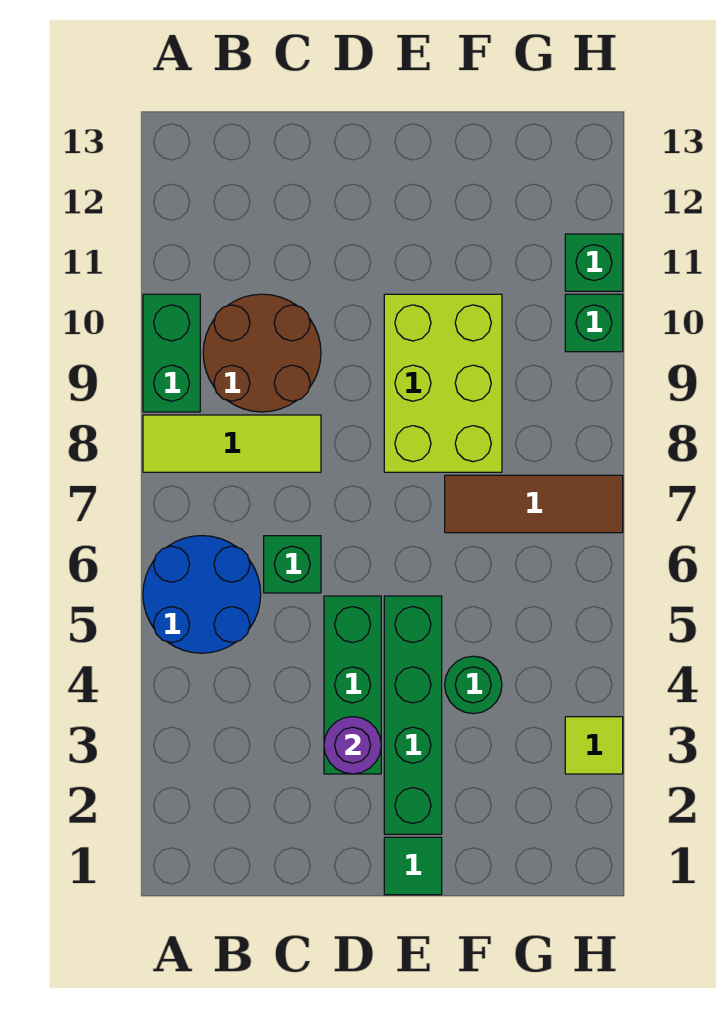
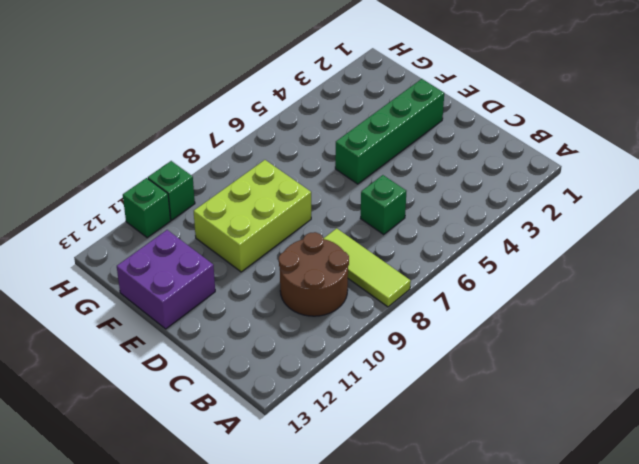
purple brick E12:F13 level 1 -> none
none -> blue round brick A5:B6 level 1
none -> green brick A9:A10 level 1
none -> green brick D3:D5 level 1

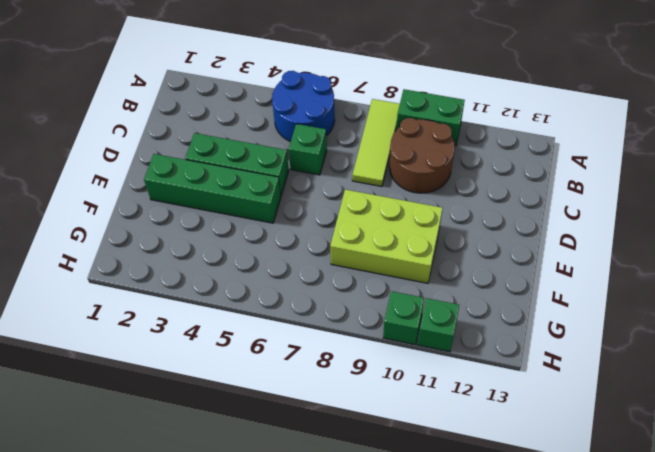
none -> green tile E1 level 1
none -> green round brick F4 level 1
none -> brown tile F7:H7 level 1

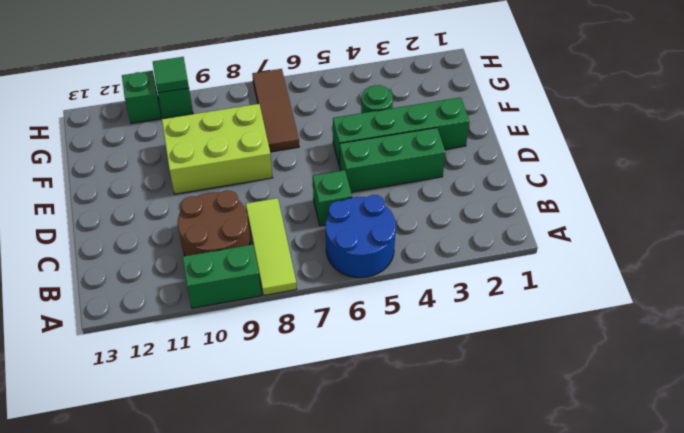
green tile H10 level 2 -> green tile E1 level 1
none -> lime tile H3 level 1
none -> purple round brick D3 level 2

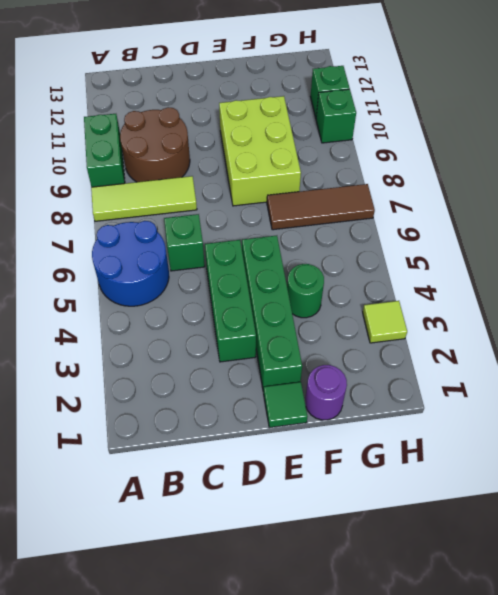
purple round brick F1 level 1 -> purple round brick D3 level 2

